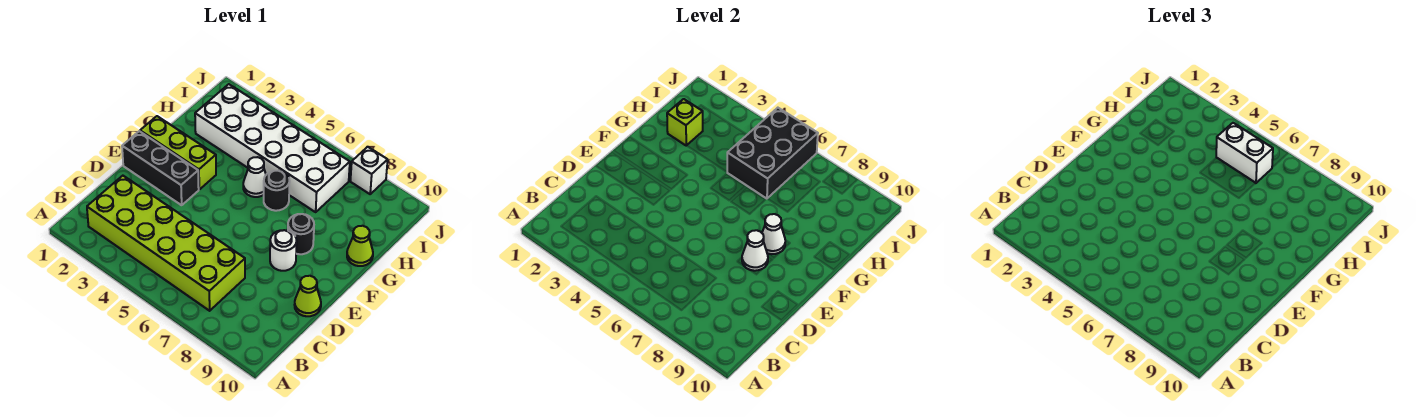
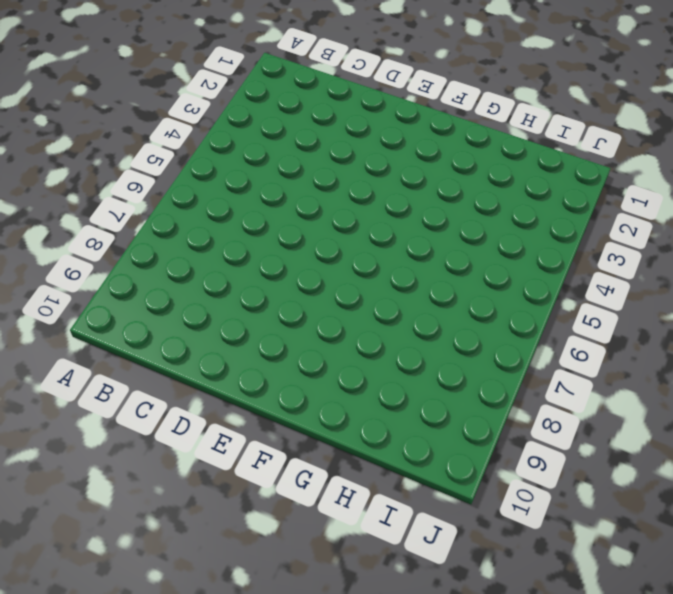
none -> lime brick B2:C7 level 1
none -> lime cone D10 level 1
none -> black brick E1:E3 level 1

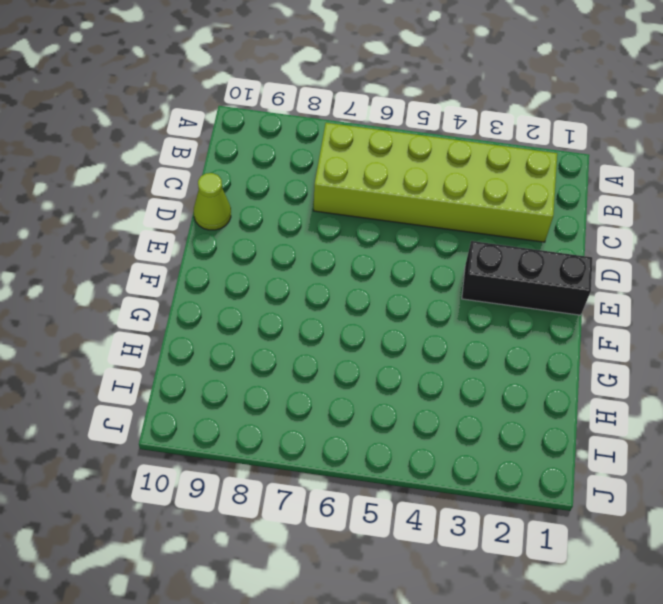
none -> white round brick E8 level 1
none -> lime brick F1:F3 level 1
none -> black round brick F8 level 1

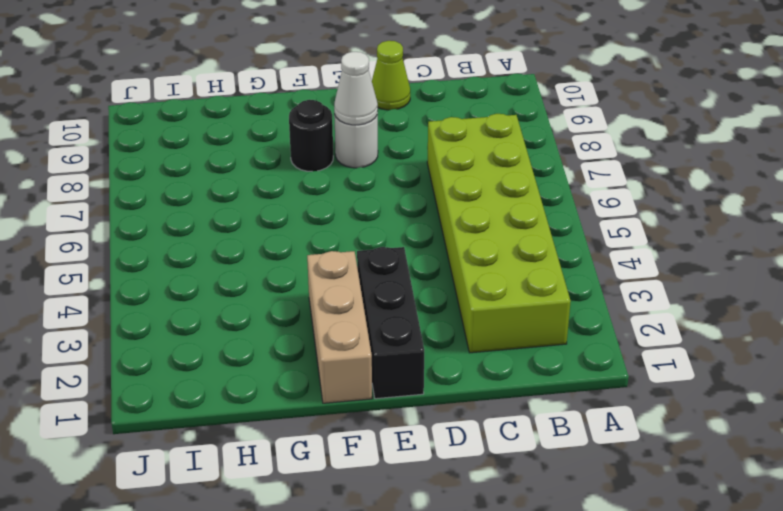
tan brick F1:F3 level 1 -> lime brick F1:F3 level 1
none -> white cone G5 level 1
none -> black round brick G6 level 1
none -> lime cone G10 level 1

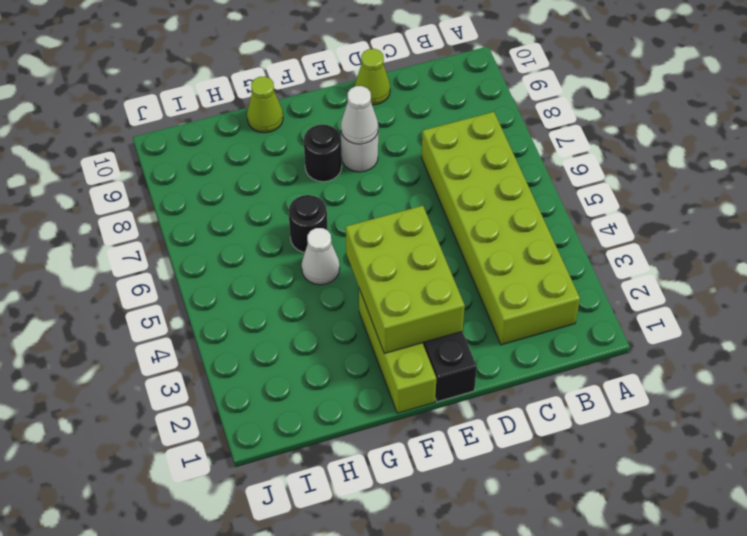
lime brick E2:F4 level 2 -> none
none -> white brick H2:I7 level 1
none -> white brick J8 level 1
none -> white cone F8 level 2

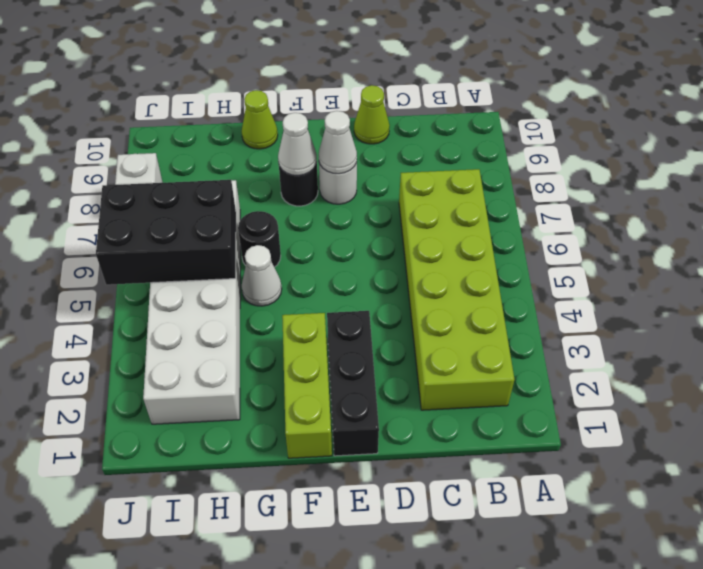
none -> lime brick H2 level 2
none -> white brick I5:I6 level 3

